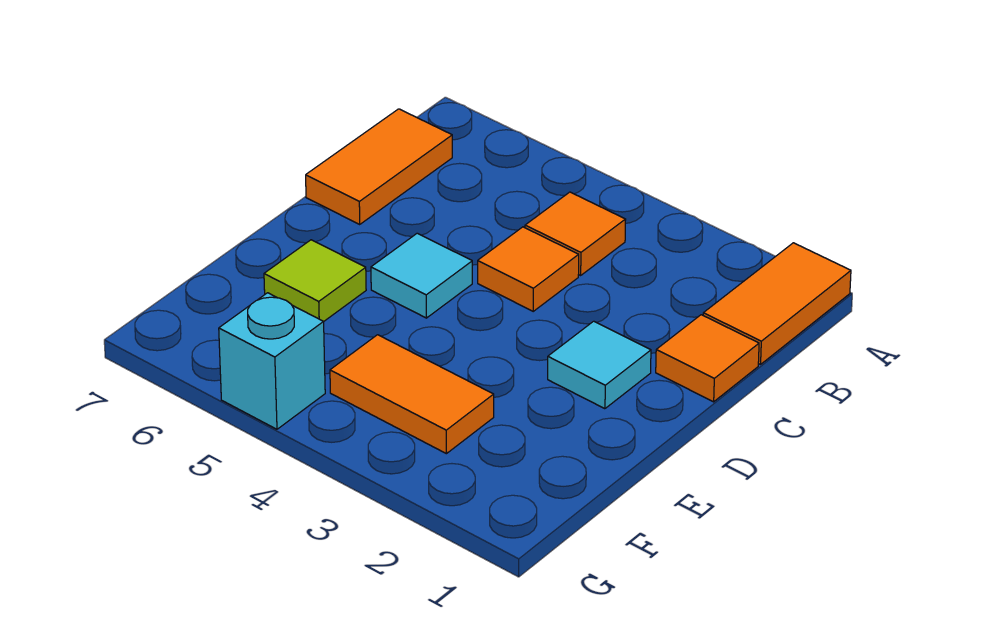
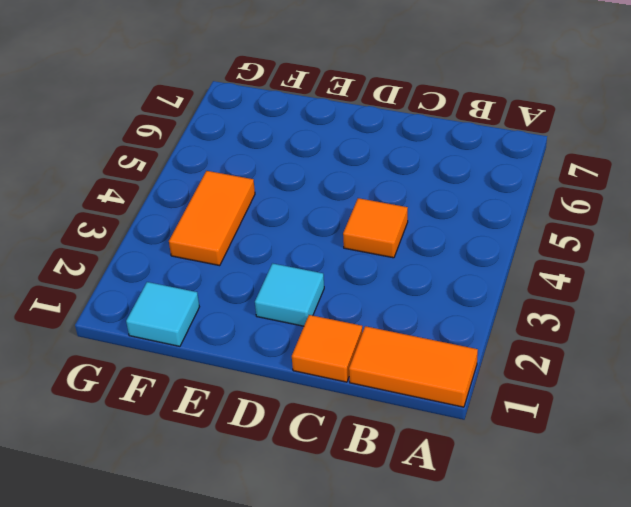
cyan tile F1 level 1 -> cyan tile D5 level 1
none -> orange tile B4 level 1
none -> orange tile B7:C7 level 1

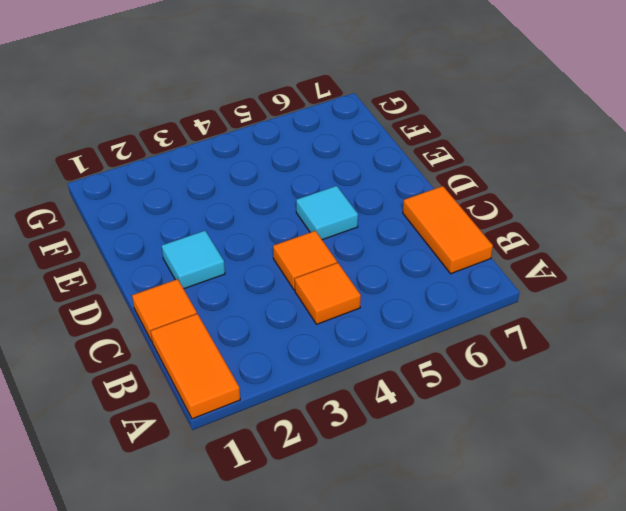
none -> lime tile E6 level 1
none -> orange tile F3:F4 level 1

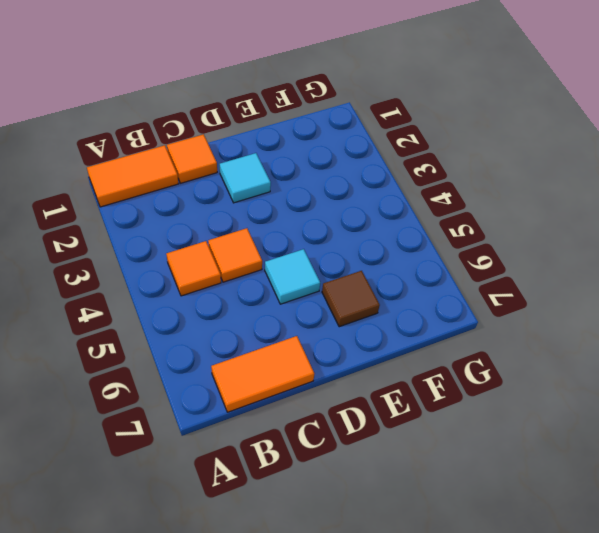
brown tile E6 level 1 -> lime tile E6 level 1
none -> orange tile F3:F4 level 1
none -> cyan brick G5 level 1

